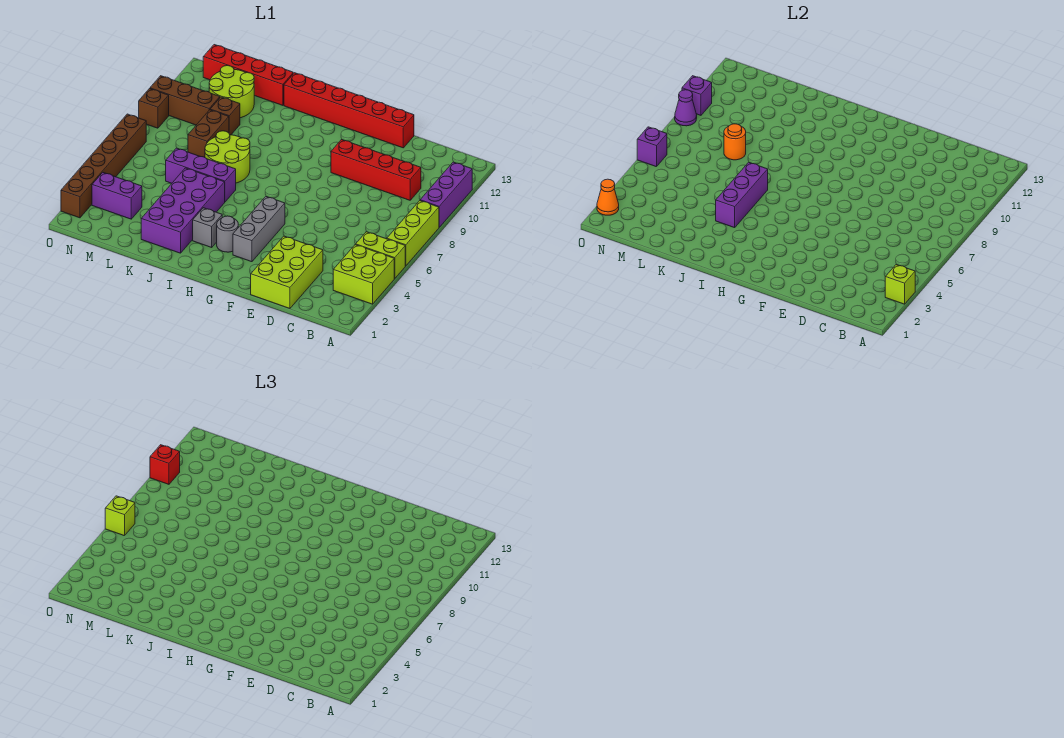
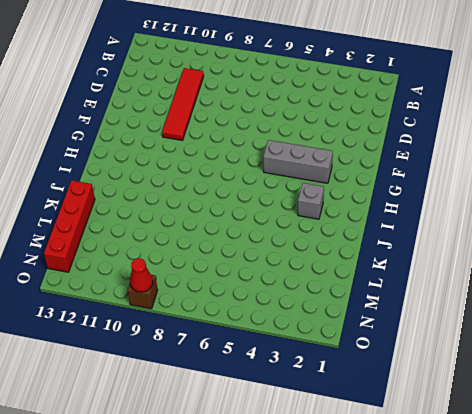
red tile C10:F10 level 1 -> red brick C10:F10 level 1
red cone O9 level 2 -> purple cone O9 level 2
none -> lime brick A3:B4 level 1
none -> lime brick A5:B5 level 1
none -> lime brick A6:A8 level 1
none -> purple brick A9:A11 level 1

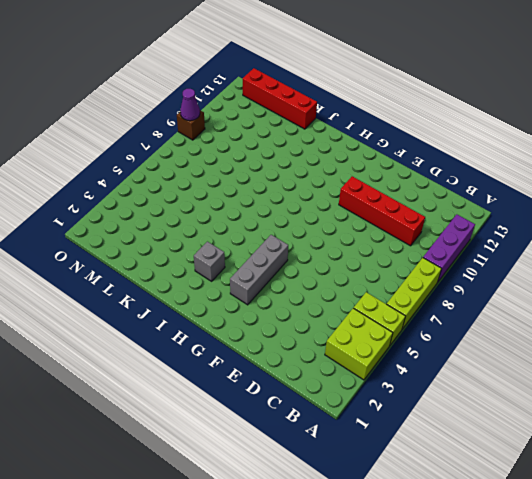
none -> lime brick D1:E3 level 1
none -> red brick E13:J13 level 1
none -> grey round brick H3 level 1
none -> purple brick J2:K5 level 1

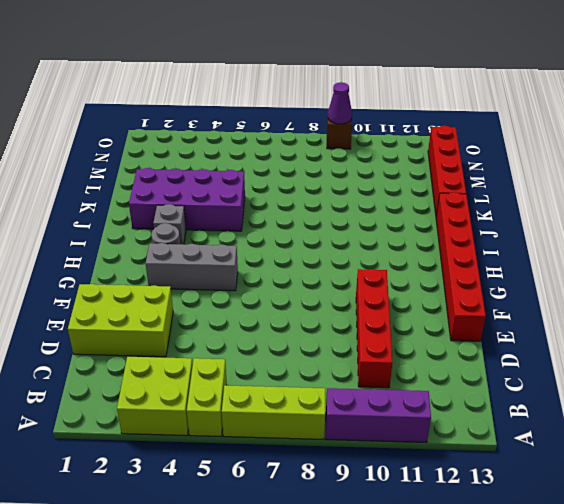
none -> purple brick J6:L6 level 1
none -> lime round brick J7:K8 level 1
none -> brown brick L8:L9 level 1
none -> brown brick L10 level 1

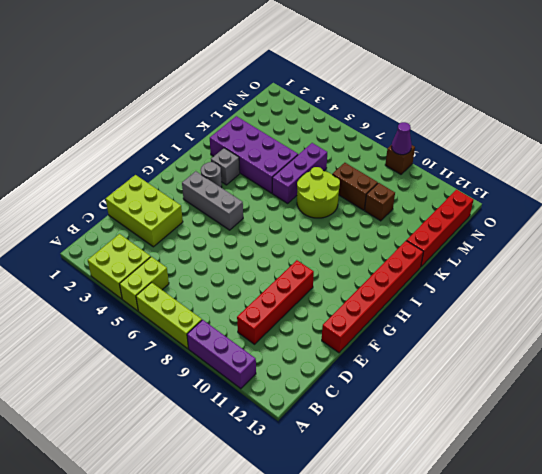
none -> lime round brick L11:M12 level 1
none -> purple brick M3:N3 level 1
none -> brown brick M10:O10 level 1
none -> brown brick O2:O7 level 1

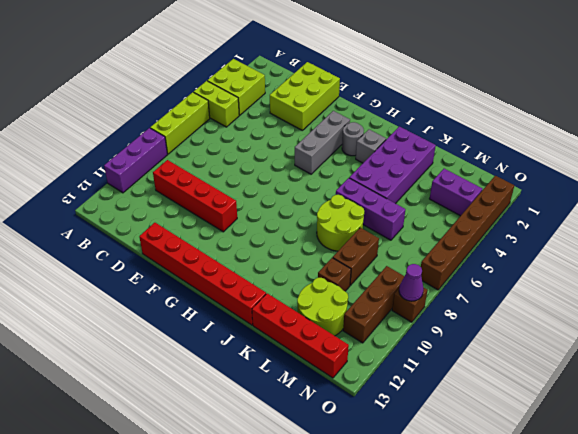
brown brick N9:N11 level 1 -> brown brick M10:O10 level 1
none -> lime brick A3 level 2
none -> purple brick J4:J6 level 2
none -> orange round brick L8 level 2
none -> orange cone O2 level 2

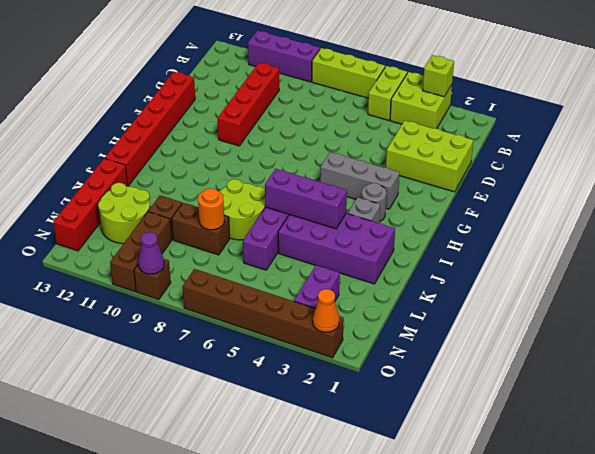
none -> purple brick O6 level 2
none -> purple brick O10 level 2
none -> lime brick O6 level 3
none -> red brick O10 level 3

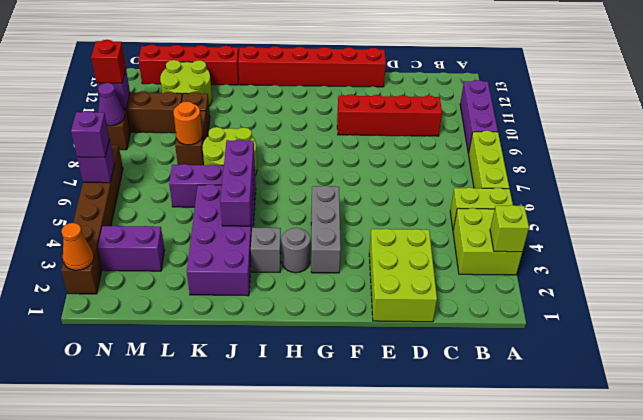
purple brick O6 level 3 -> lime brick O6 level 3

